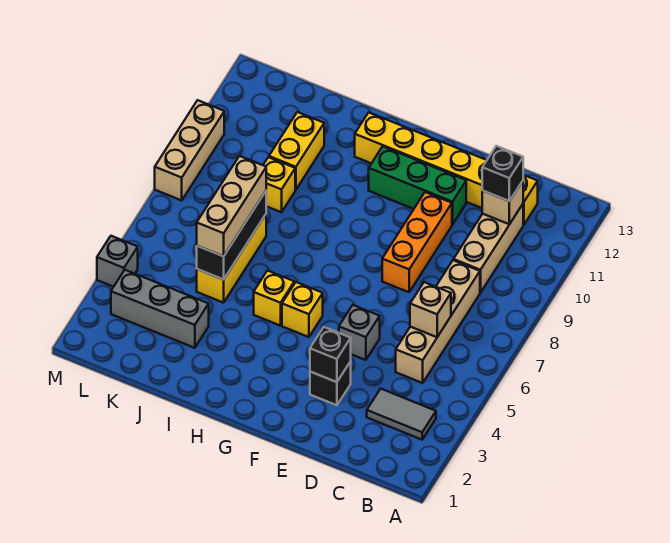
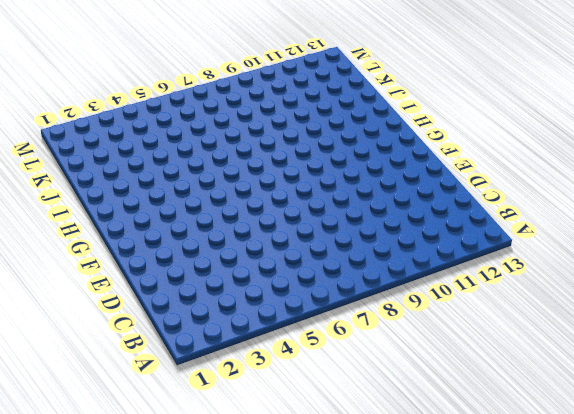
none -> grey tile B3:C3 level 1
none -> tan brick C5:C8 level 1
none -> tan brick C9:C11 level 1

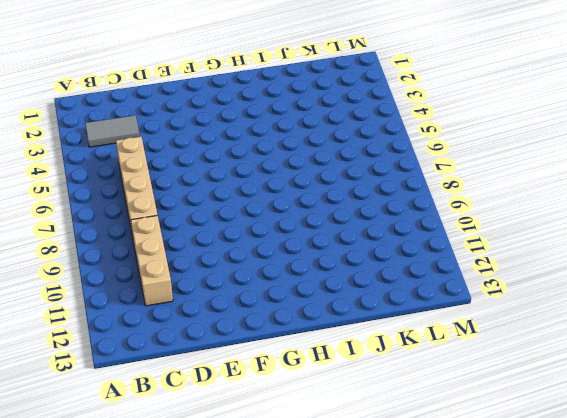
none -> yellow brick C12:H12 level 1
none -> black brick E3 level 1
none -> grey brick E5 level 1

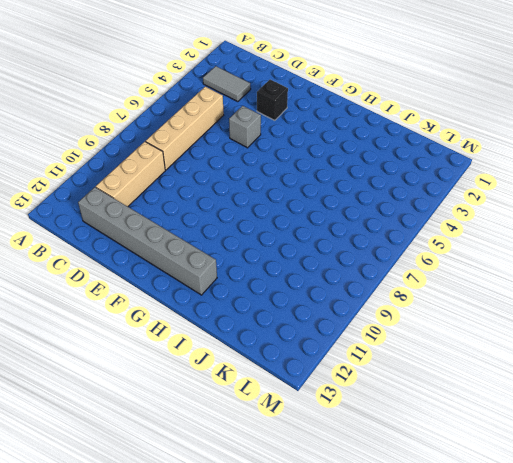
grey brick C12:H12 level 1 -> yellow brick C12:H12 level 1
none -> orange brick E8:E10 level 1
none -> green brick E11:G11 level 1
none -> yellow brick G5 level 1

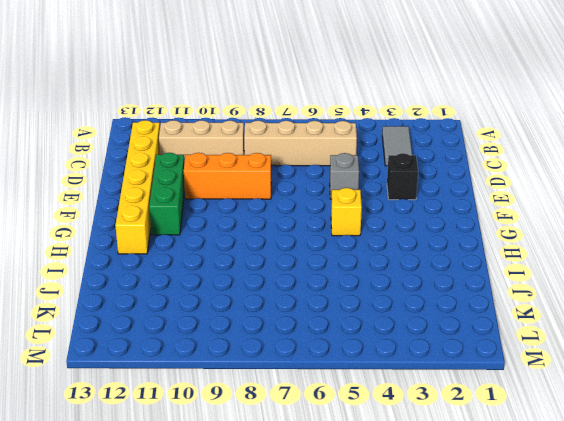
none -> yellow brick H5 level 1
none -> grey brick J3:L3 level 1
none -> yellow brick J5:J7 level 1

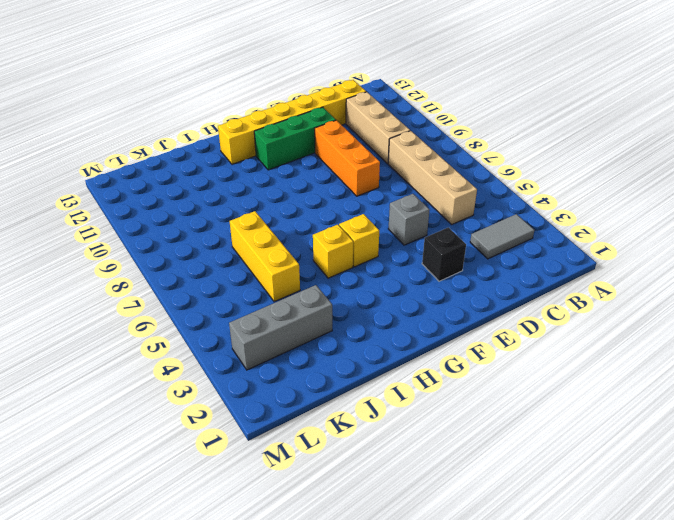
none -> yellow brick J9 level 1
none -> yellow brick J10:J11 level 1
none -> grey brick M4 level 1

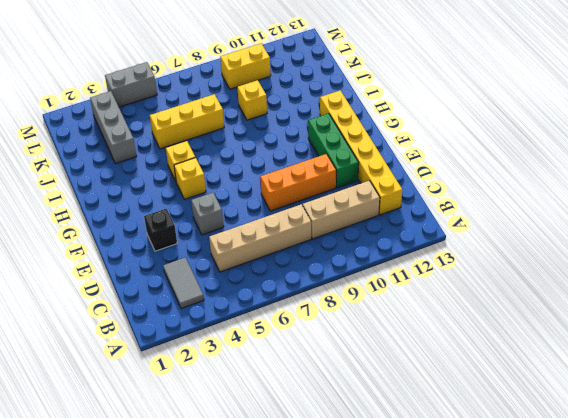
yellow brick L9:L10 level 1 -> yellow brick J10:J11 level 1
grey brick M4:M5 level 1 -> grey brick M4 level 1
none -> tan brick M8:M10 level 1
none -> tan brick C6 level 2
none -> tan brick C11 level 2

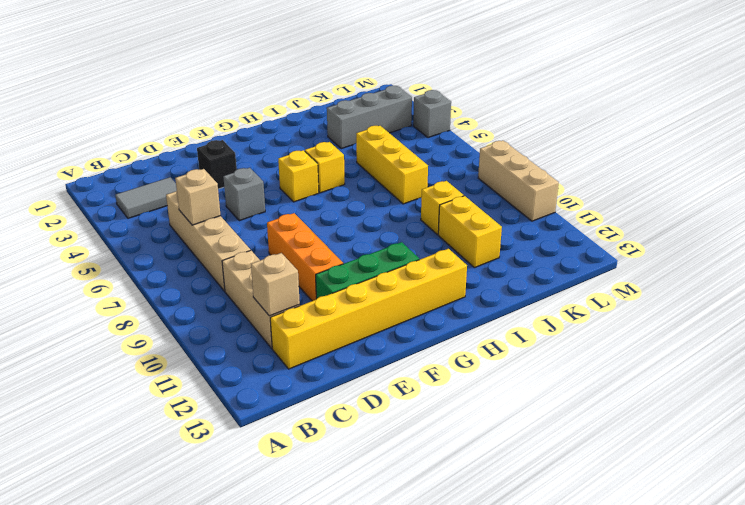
none -> black brick E3 level 2
none -> black brick J5:J7 level 2
none -> black brick C11 level 3

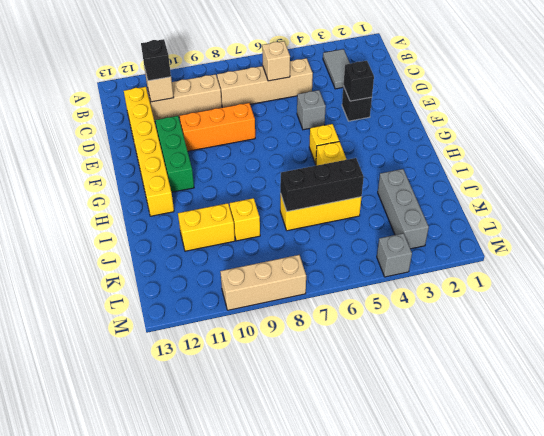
none -> tan brick J5:J7 level 3

